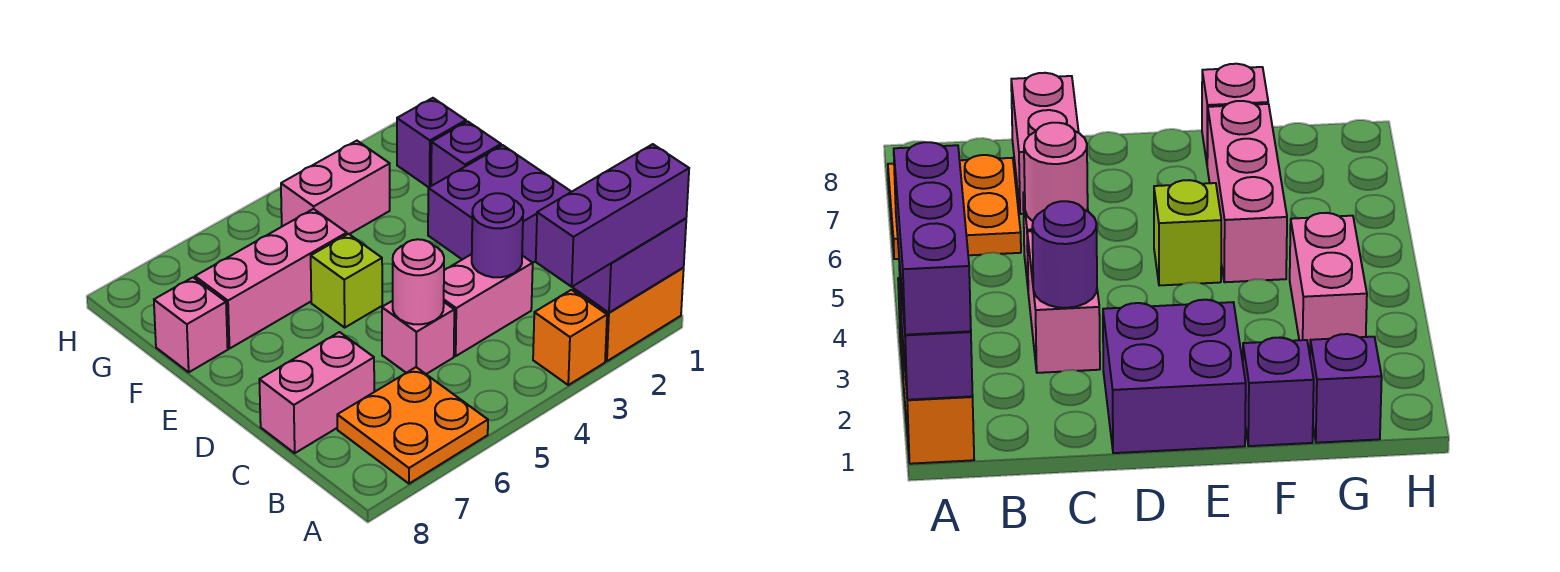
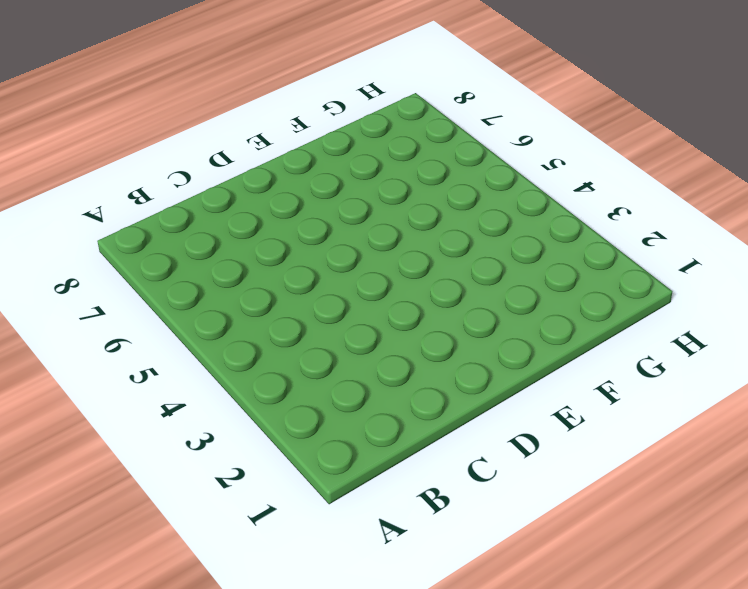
none -> orange brick A1:A2 level 1
none -> orange brick A3 level 1
none -> orange plate A6:B7 level 1

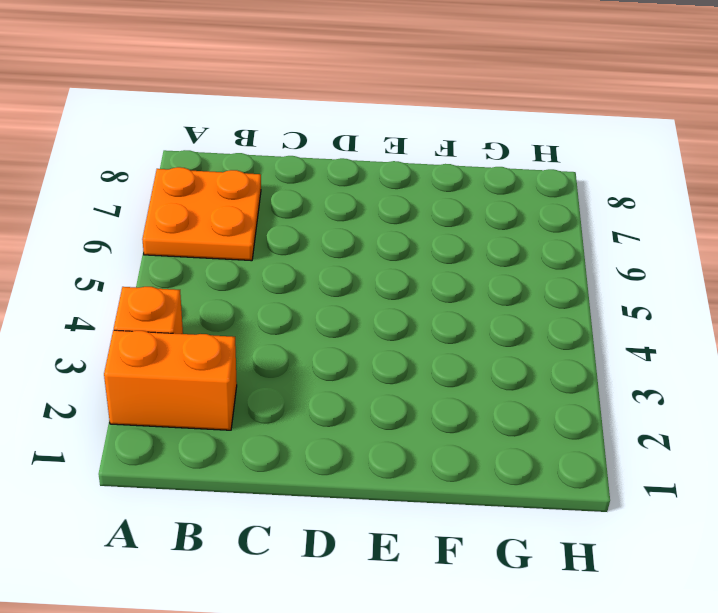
orange brick A2:B2 level 1 -> orange brick A1:A2 level 1
none -> pink brick C3:C4 level 1
none -> pink brick C5 level 1
none -> pink brick C7:C8 level 1

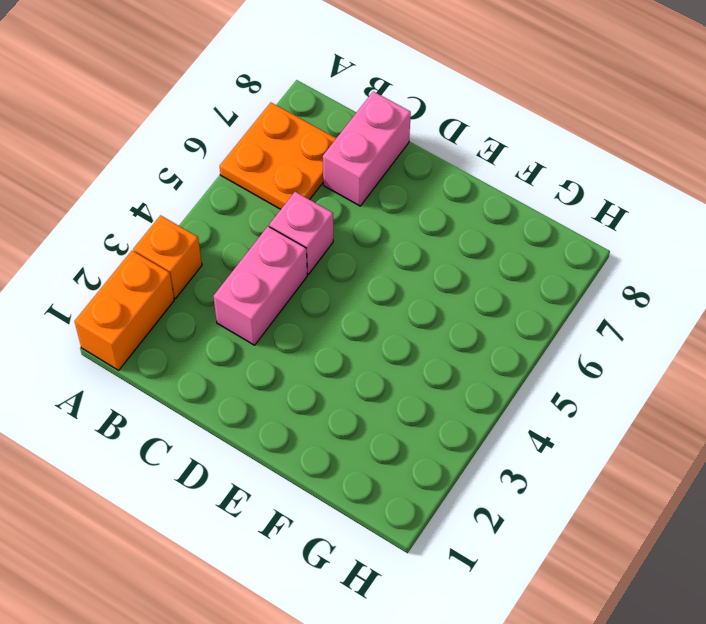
none -> purple brick D1:E2 level 1
none -> lime brick E5 level 1
none -> purple brick F1 level 1

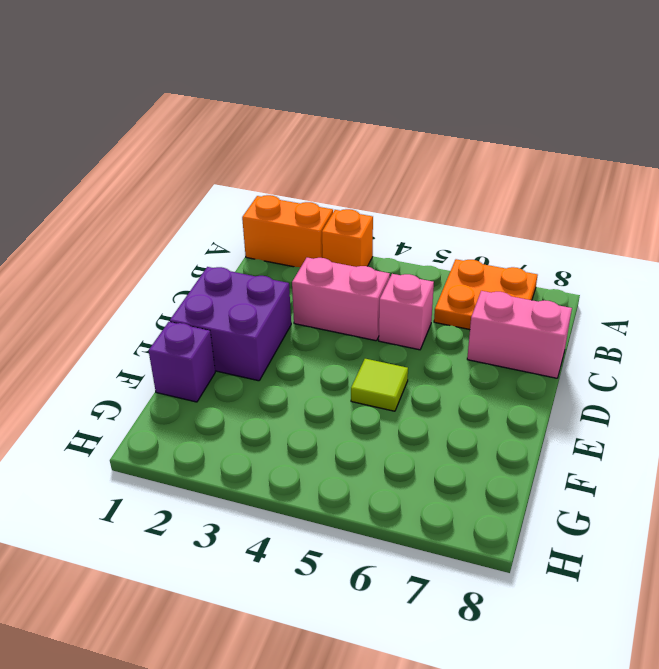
lime tile E5 level 1 -> lime brick E5 level 1
none -> pink brick F5:F7 level 1
none -> pink brick F8 level 1
none -> purple brick G1 level 1

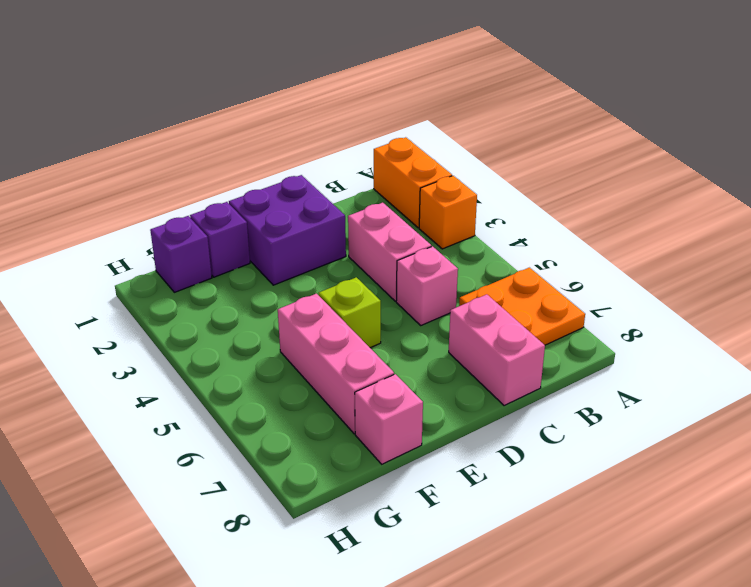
none -> pink brick G3:G4 level 1
none -> purple brick A1:A2 level 2
none -> purple round brick C3 level 2

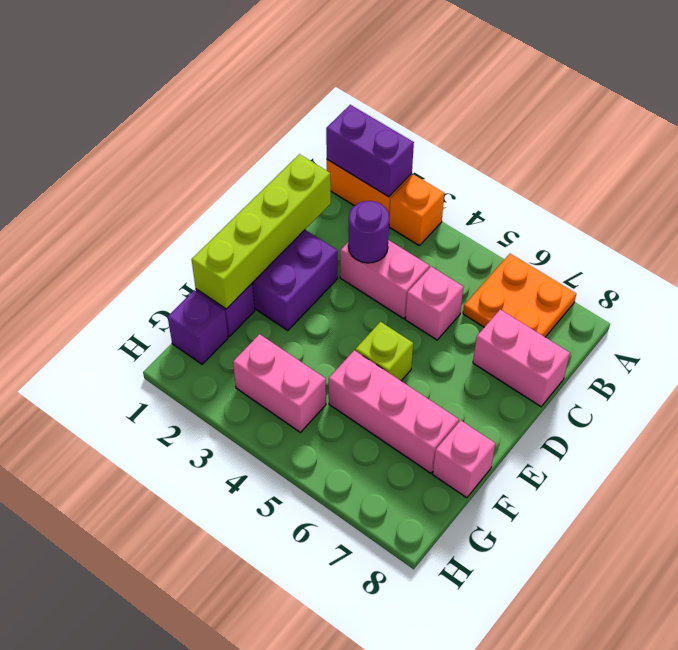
lime brick C1:F1 level 2 -> none
none -> pink round brick C5 level 2
none -> purple brick A1:A3 level 3

